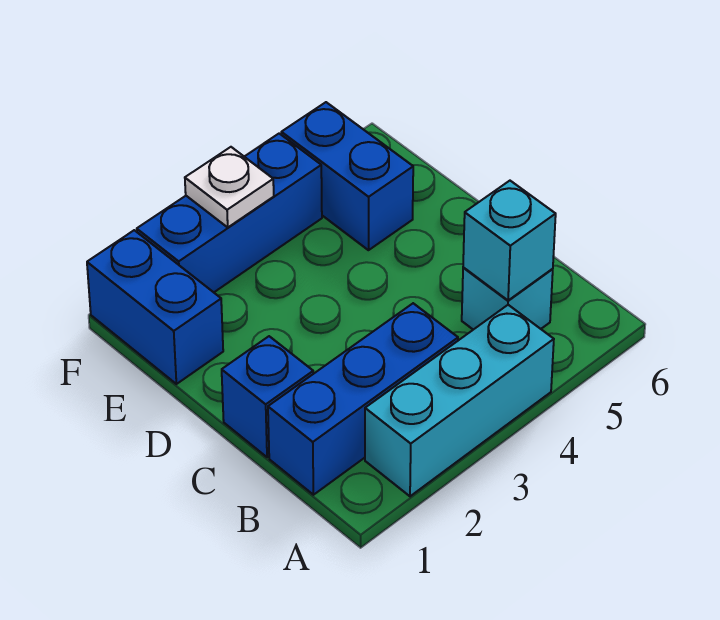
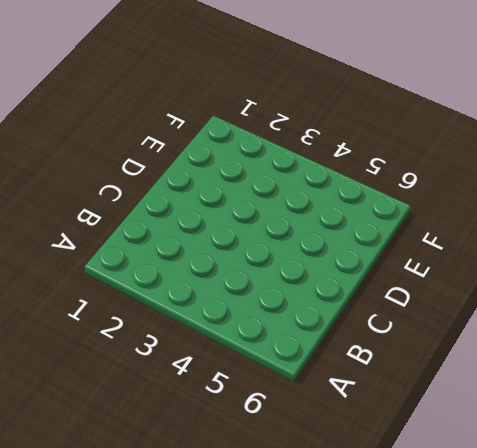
none -> cyan brick A2:A4 level 1
none -> blue brick B1:B3 level 1

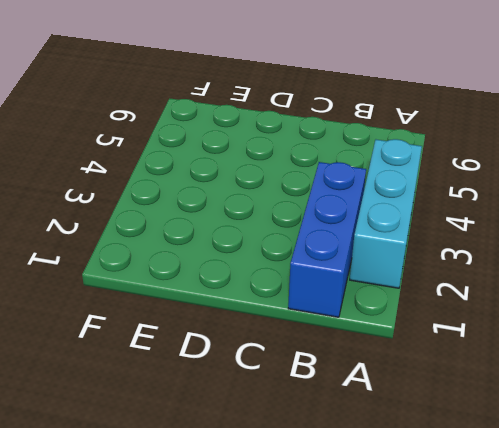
none -> cyan brick B5 level 1
none -> blue brick C1 level 1

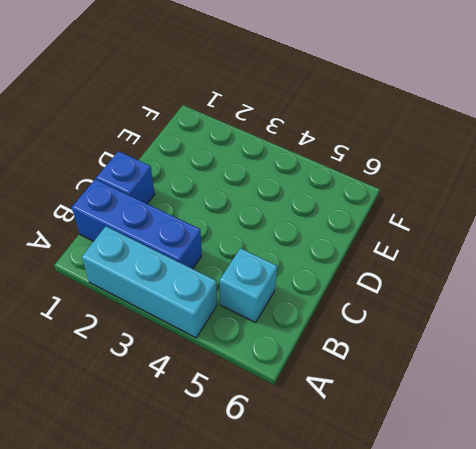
none -> blue brick E1:F1 level 1
none -> blue brick E5:F5 level 1

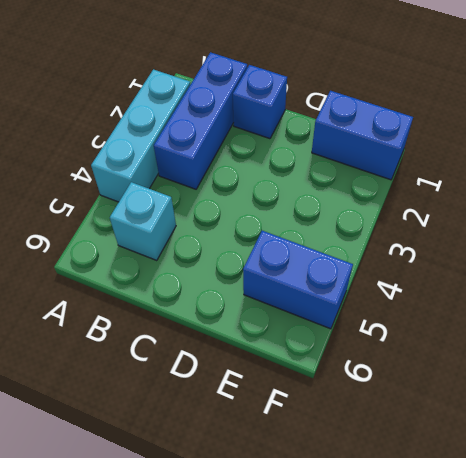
none -> blue brick F2:F4 level 1
none -> cyan brick B5 level 2

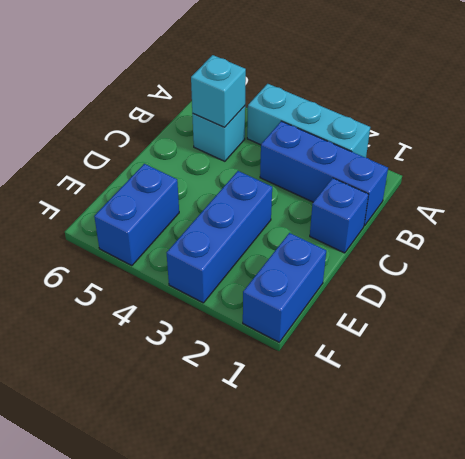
blue brick D3:F3 level 1 -> blue brick F2:F4 level 1
none -> white plate F3 level 2

